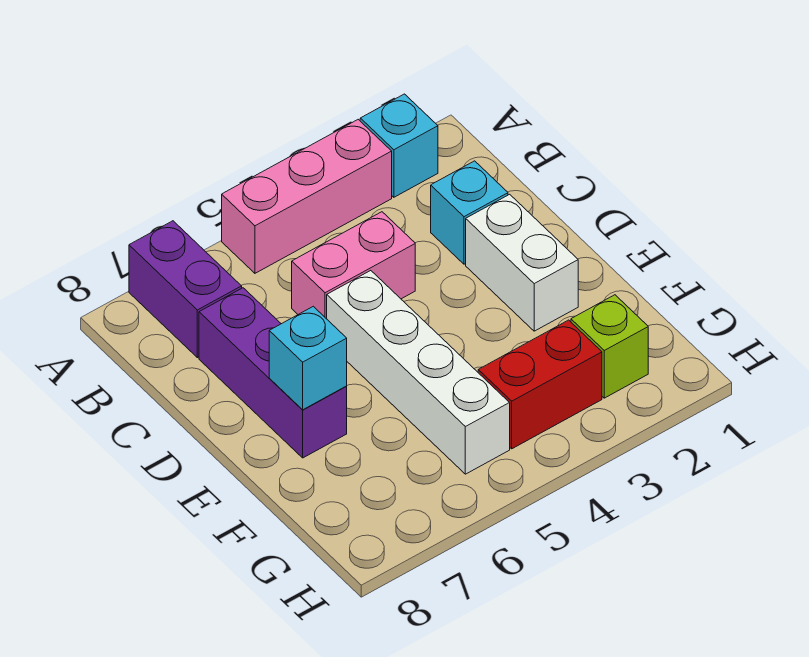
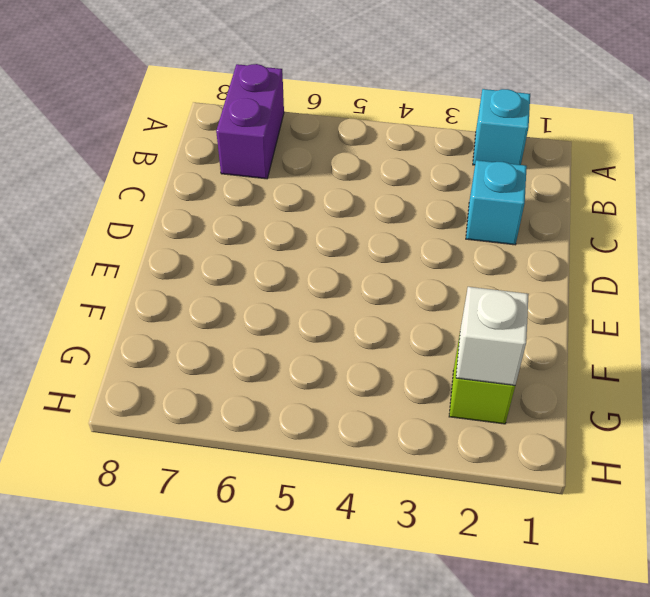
white brick G2 level 2 -> none
none -> pink brick A3:A5 level 1
none -> pink brick C4:C5 level 1

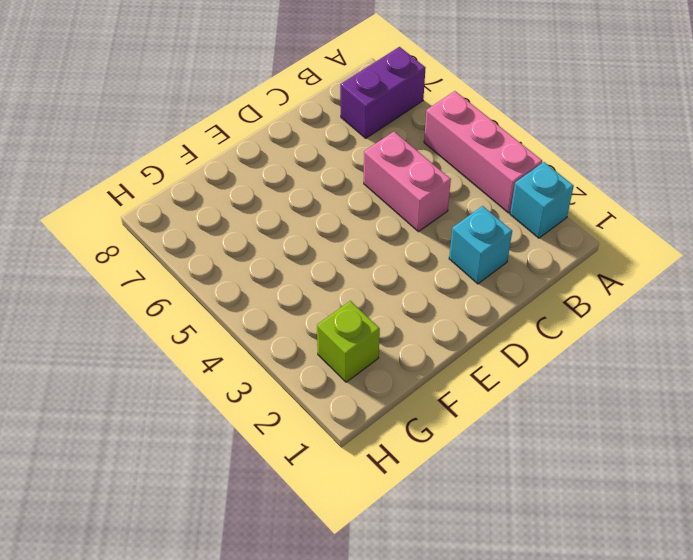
none -> purple brick C7:E7 level 1
none -> white brick D2:E2 level 1

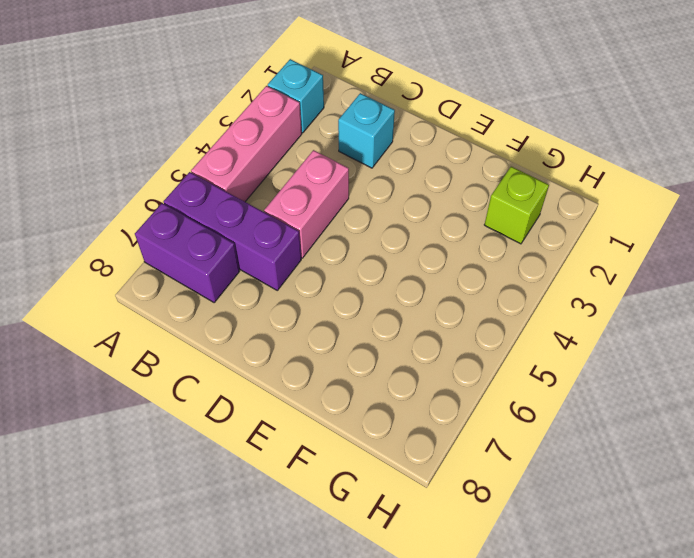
purple brick A6:C6 level 1 -> purple brick C7:E7 level 1
none -> white brick D2:E2 level 1
none -> white brick D5:G5 level 1

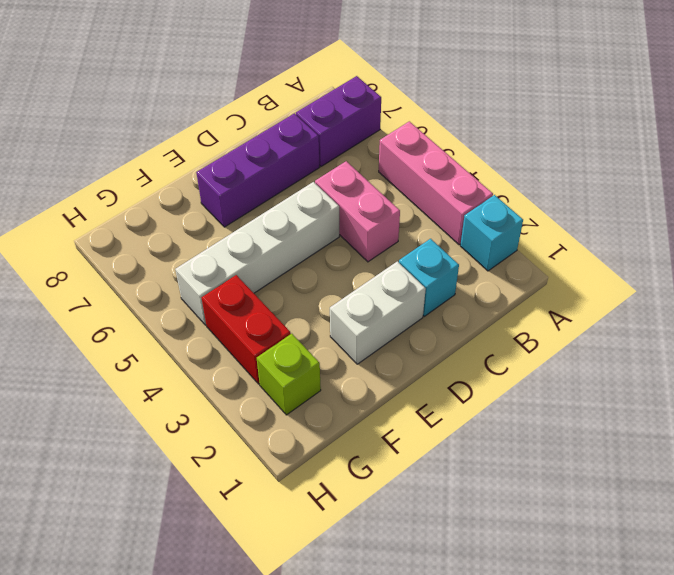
none -> cyan brick E7 level 2

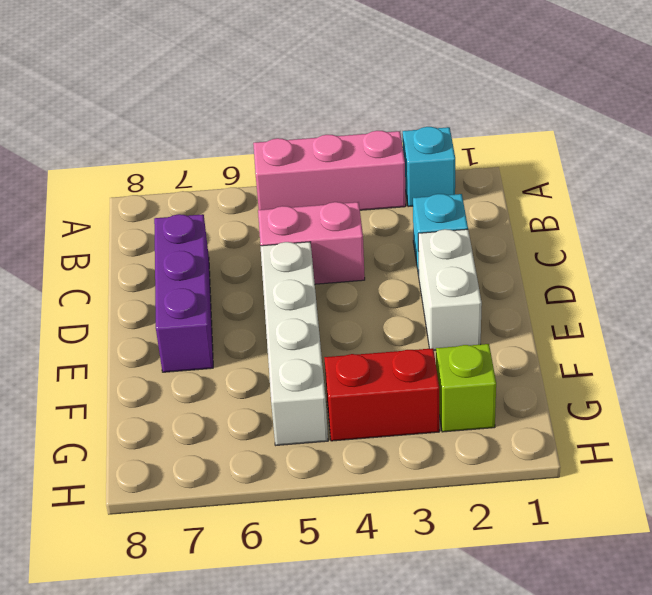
none -> purple brick A7:B7 level 1
none -> cyan brick E7 level 2

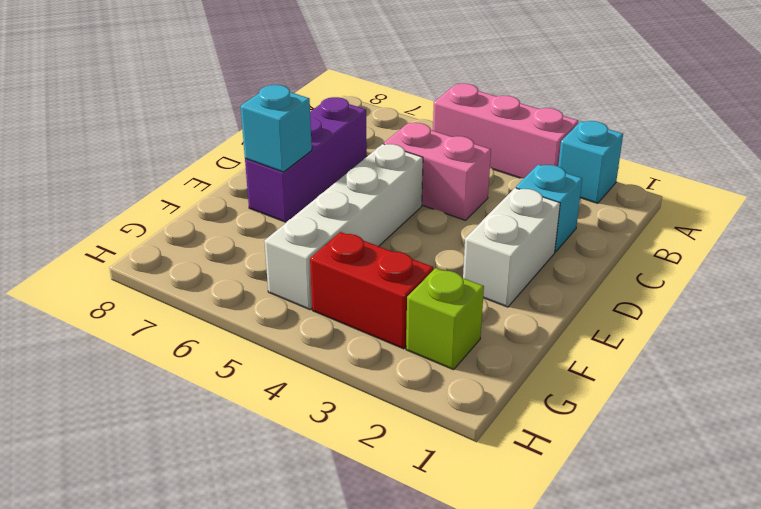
none -> purple brick A7:B7 level 1

